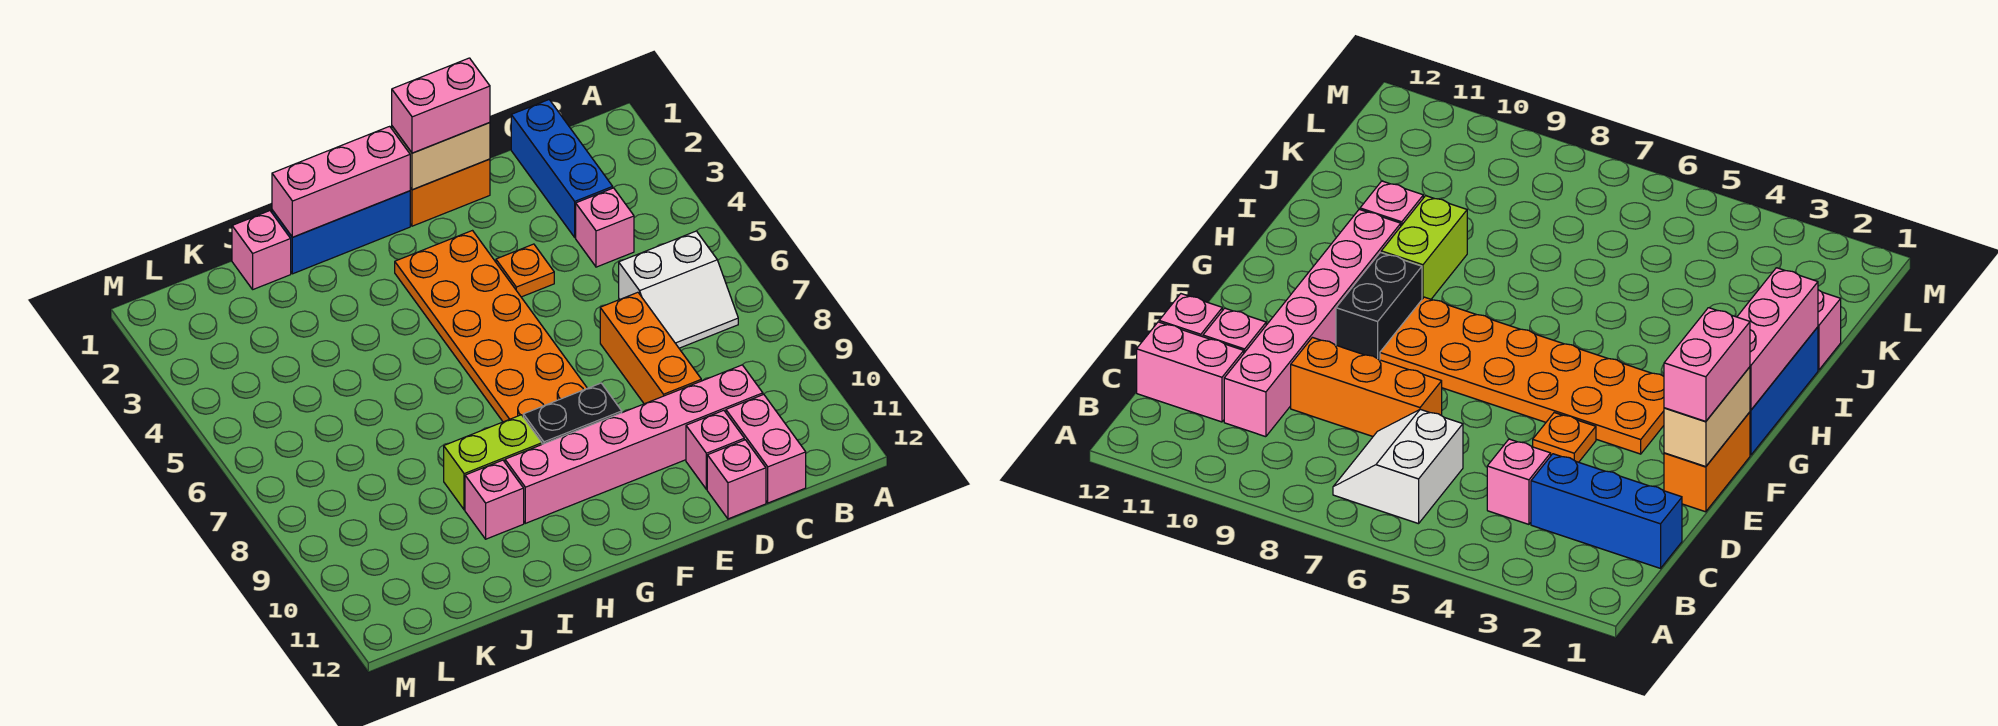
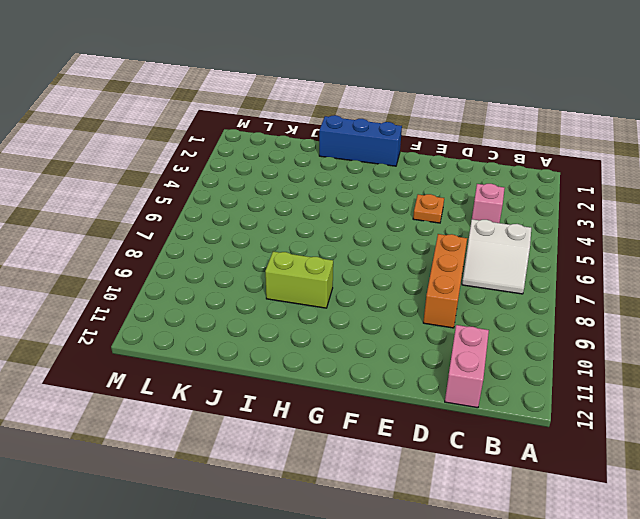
none -> blue brick C1:C3 level 1
none -> pink brick C10:H10 level 1
none -> pink brick D11 level 1

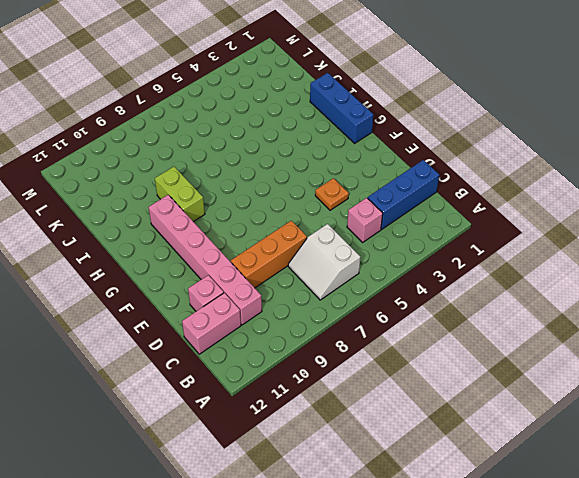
none -> pink brick D12 level 1
none -> orange brick E1:F1 level 1
none -> orange plate F3:G8 level 1

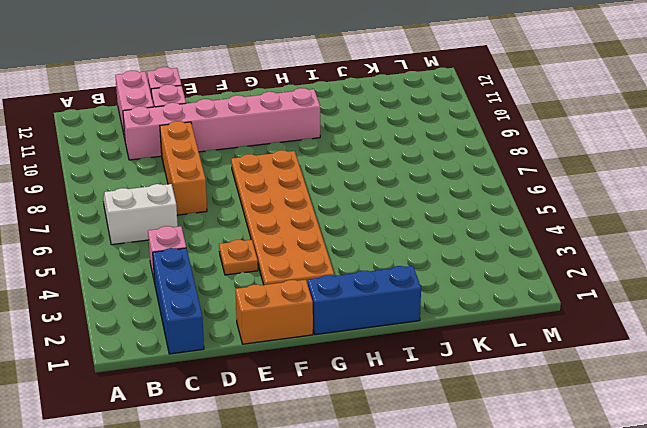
none -> black brick F9:G9 level 1
none -> lime brick H9:I9 level 1
none -> pink brick I10 level 1

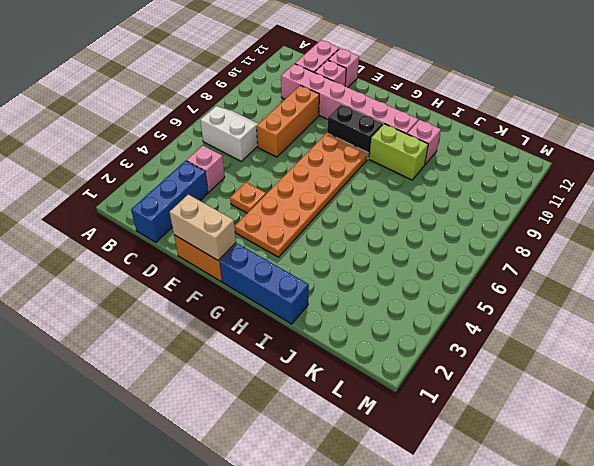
none -> pink brick J1 level 1
none -> pink brick G1:I1 level 2
none -> pink brick E1:F1 level 3

